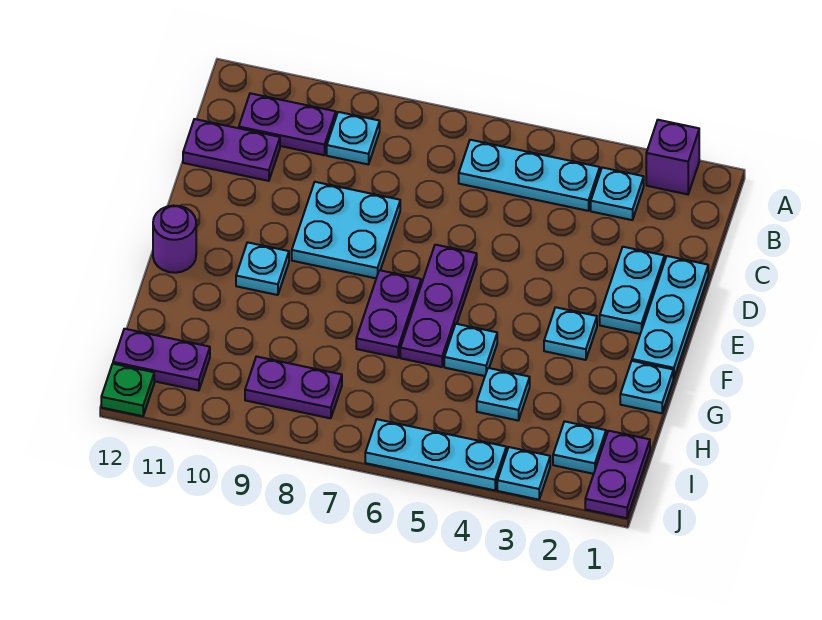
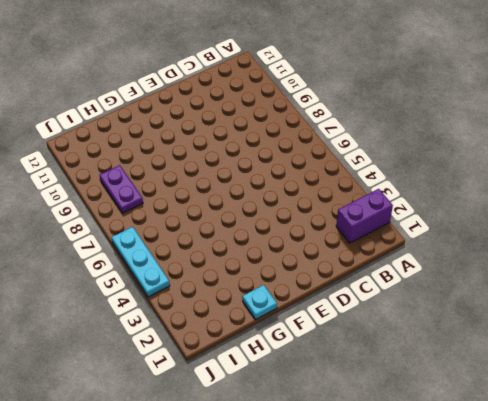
purple brick A2:B2 level 1 -> purple brick A2 level 1
none -> cyan plate B3 level 1
none -> cyan plate B4:B6 level 1
none -> cyan plate B9 level 1

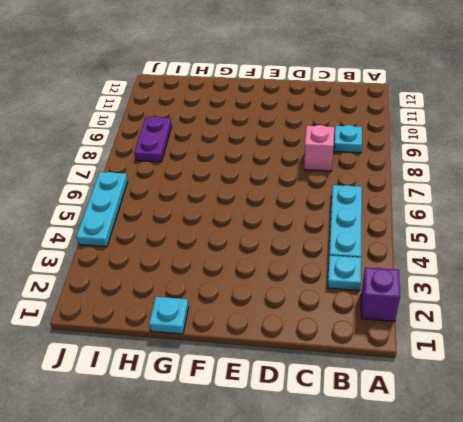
pink brick C8 level 1 -> none
none -> purple plate B10:B11 level 1
none -> purple plate C11:C12 level 1
none -> cyan plate D1:F1 level 1

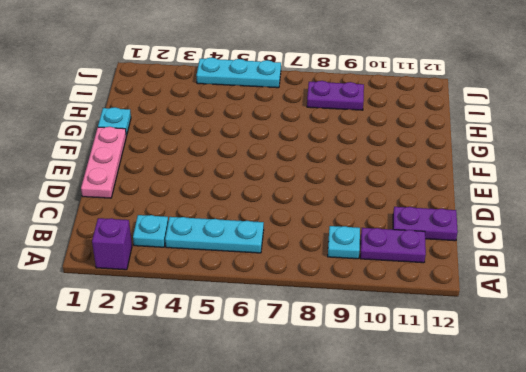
pink plate D1:F1 level 1 -> cyan plate D1:F1 level 1
none -> cyan plate D2:E2 level 1
none -> cyan plate D8:E9 level 1
none -> purple plate E6:G6 level 1

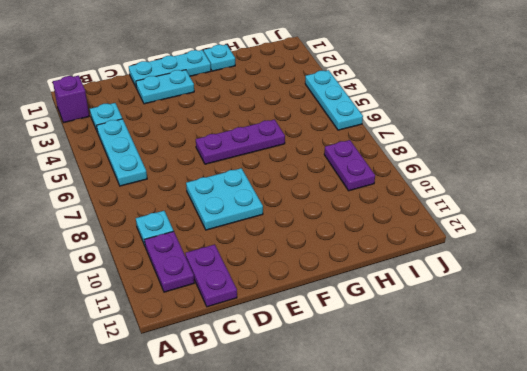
none -> cyan plate F3 level 1
none -> purple plate F7:G7 level 1
none -> cyan plate F10 level 1

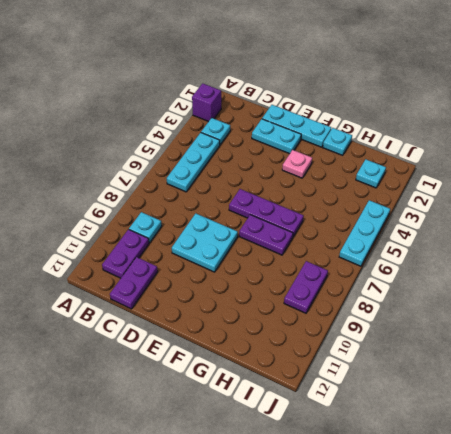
pink plate F3 level 1 -> cyan plate F3 level 1
none -> cyan plate F10 level 1
none -> purple round brick F12 level 1
none -> cyan plate G5 level 1

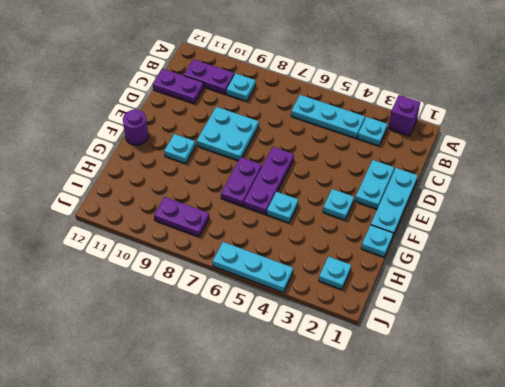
none -> cyan plate H4 level 1
none -> purple plate I1:J1 level 1
none -> purple plate I11:I12 level 1

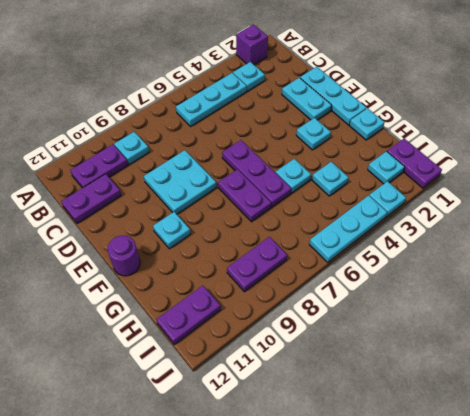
none -> green plate J12 level 1

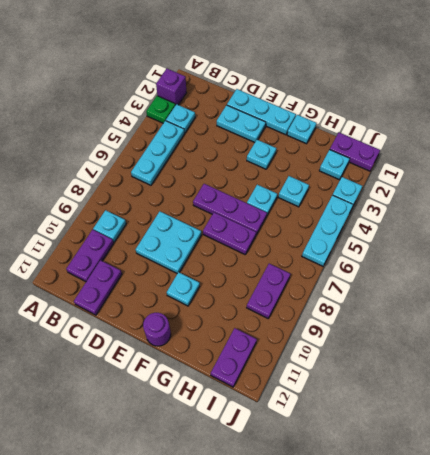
green plate A3 level 1 -> green plate J12 level 1

